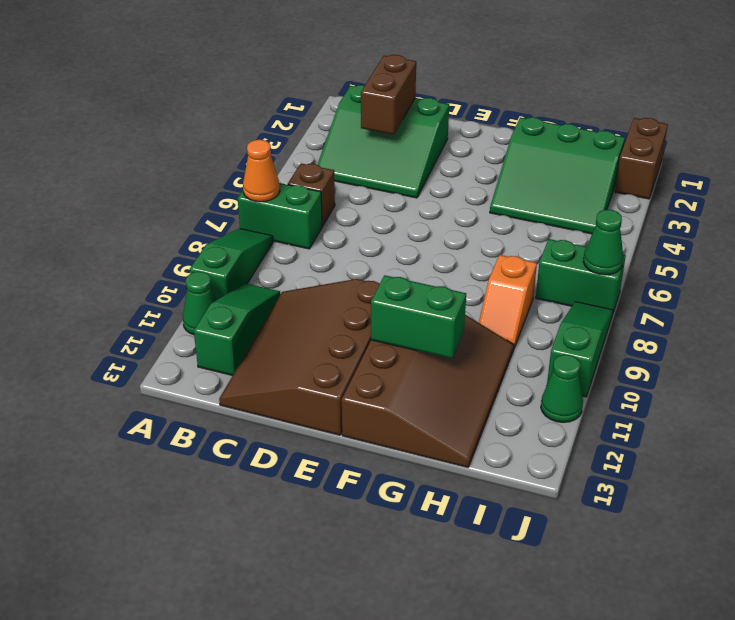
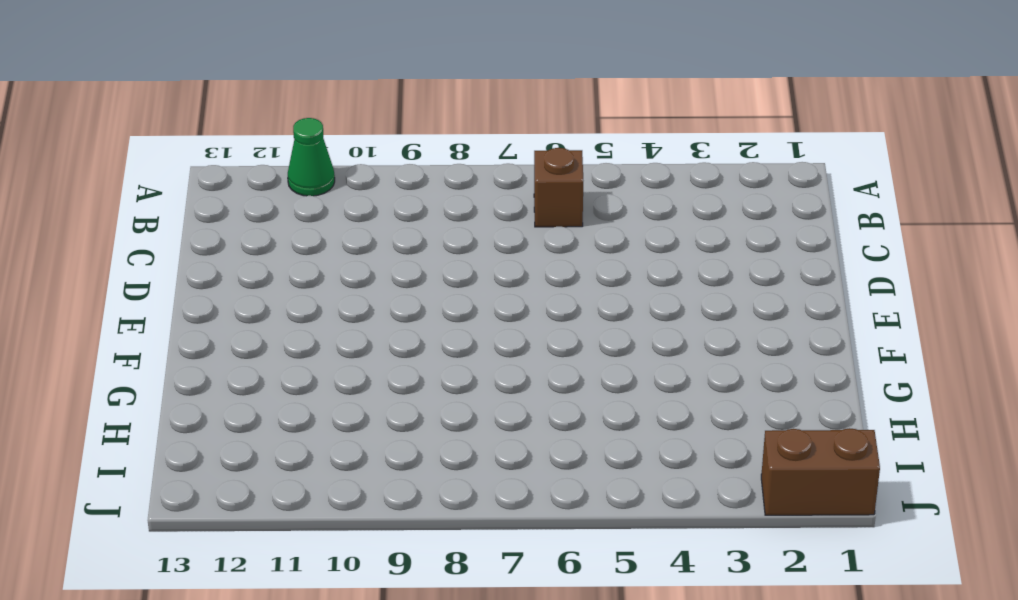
none -> green brick A7:B7 level 1
none -> green slope A8:A10 level 1 top 10
none -> green slope B2:D4 level 1 top 2

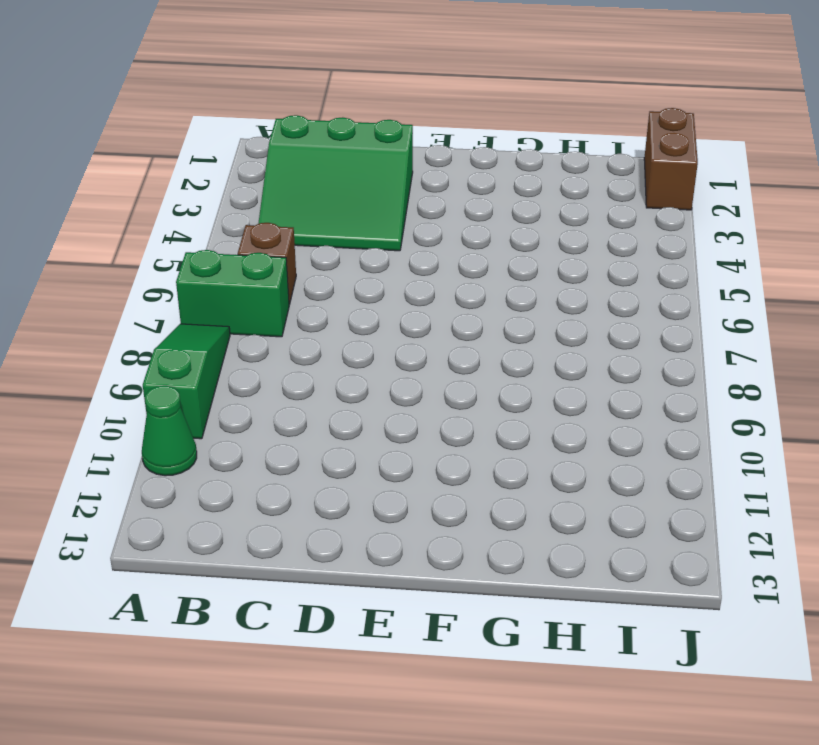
none -> green slope B10:B12 level 1 top 12
none -> brown slope C10:E13 level 1 top E
none -> brown slope F10:H13 level 1 top F

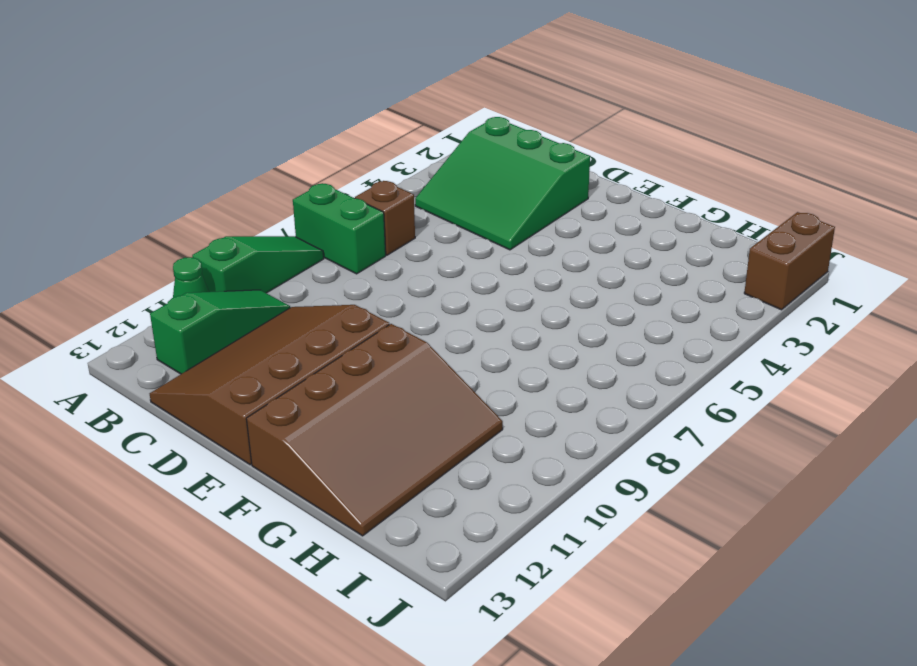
none -> green slope G2:I4 level 1 top 2
none -> orange slope H8:H9 level 1 top 8
none -> green brick I7:J7 level 1

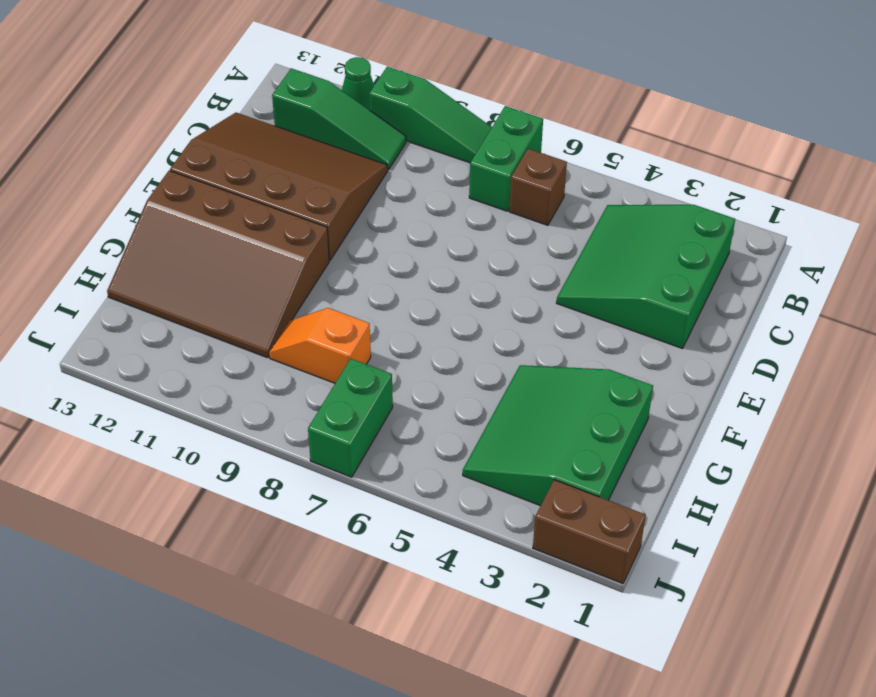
none -> green slope J8:J10 level 1 top 10
none -> green cone J11 level 1
none -> orange cone A7 level 2

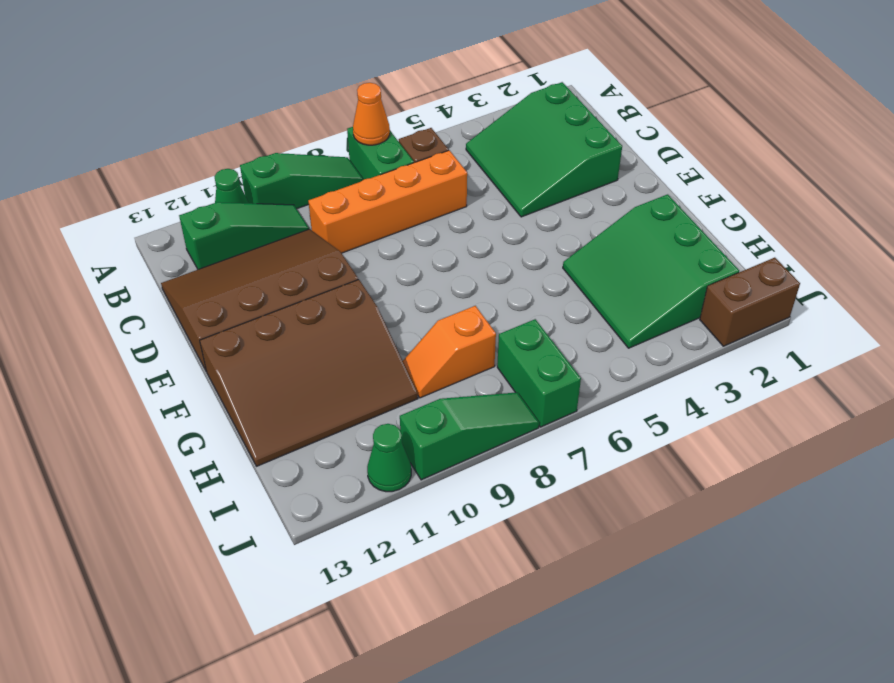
orange brick C6:C9 level 1 -> none
none -> brown brick C2:C3 level 2
none -> green brick F11:G11 level 2
none -> green cone J7 level 2

